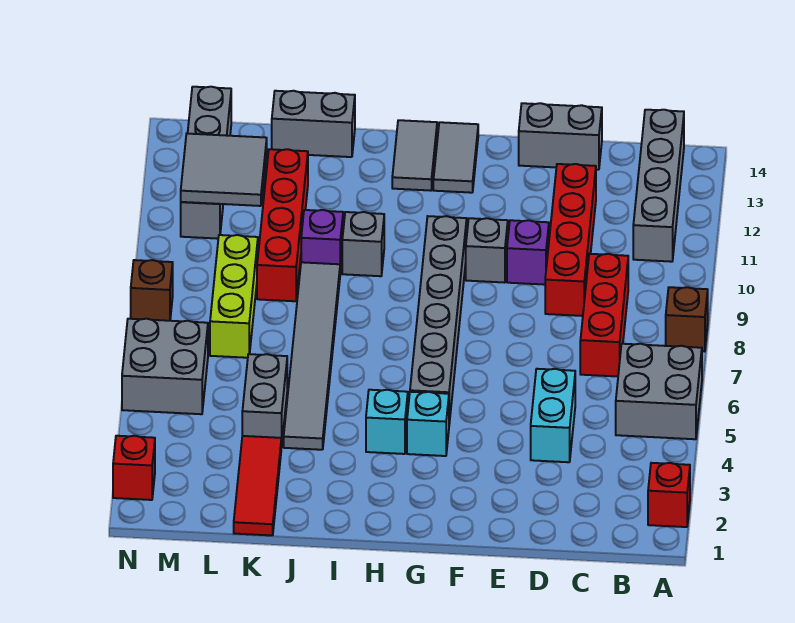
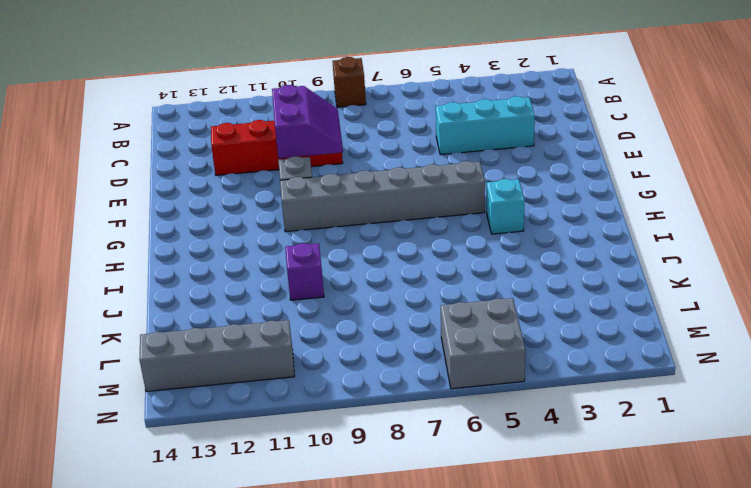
cyan brick D3:D5 level 1 -> cyan brick D4:D5 level 1
purple slope D9:E10 level 2 top 10 -> none
none -> red brick A2 level 1
none -> grey brick A5:B6 level 1
none -> grey brick B11:B14 level 1

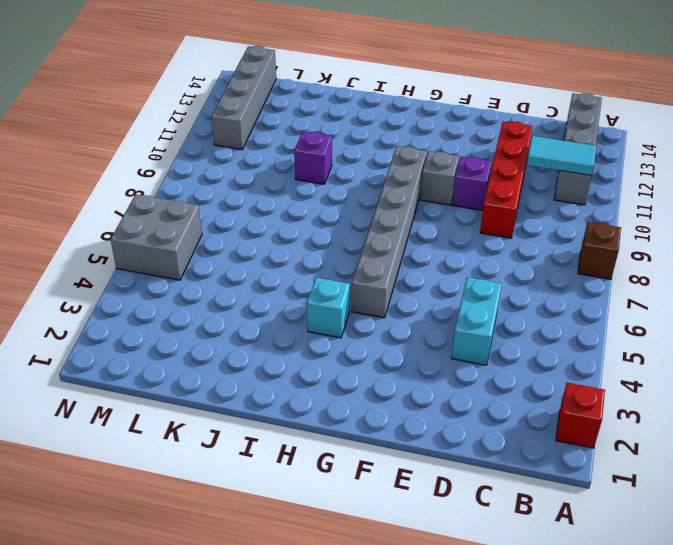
cyan tile B11:C11 level 2 -> none
none -> grey brick A5:B6 level 1
none -> red brick C7:C9 level 1
none -> grey brick D14:E14 level 1

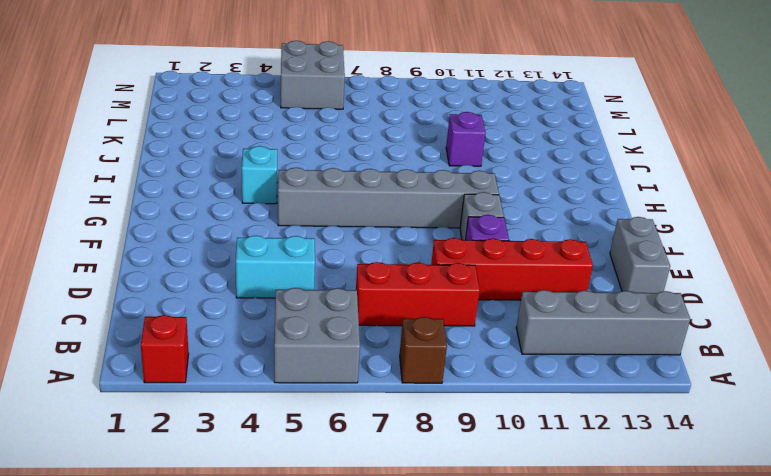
none -> cyan brick G4 level 1
none -> grey tile G13:G14 level 1
none -> grey tile H13:H14 level 1

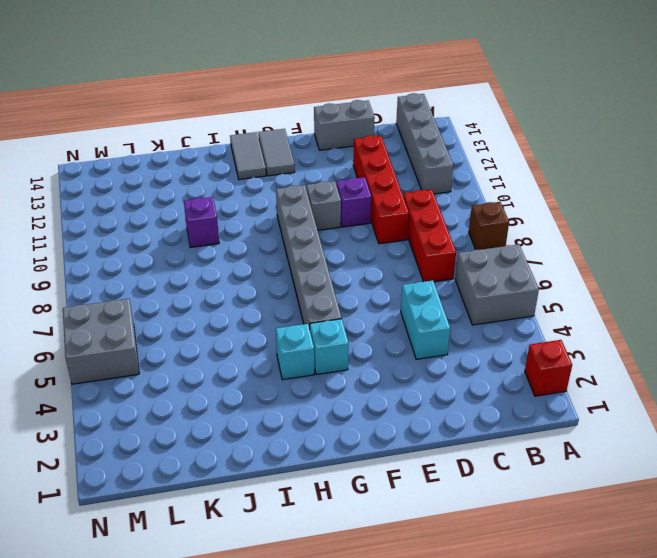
none -> grey brick I10 level 1
none -> grey tile J4:J9 level 1
none -> grey brick J14:K14 level 1

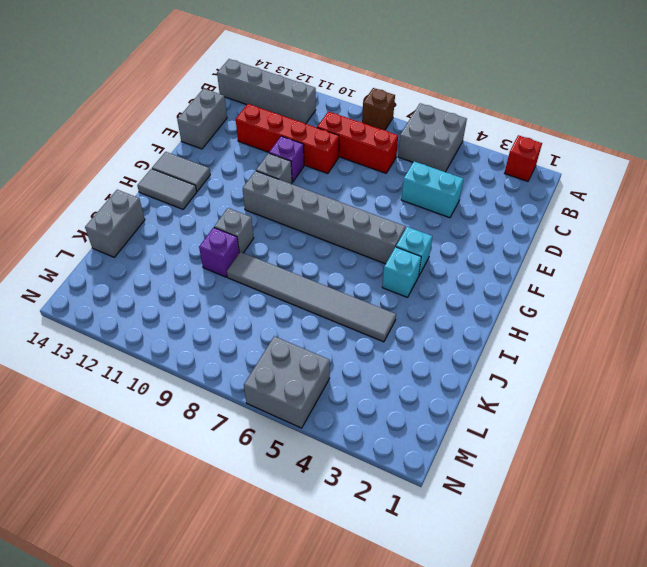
none -> red tile K1:K3 level 1
none -> grey brick K4:K5 level 1
none -> red brick K9:K12 level 1

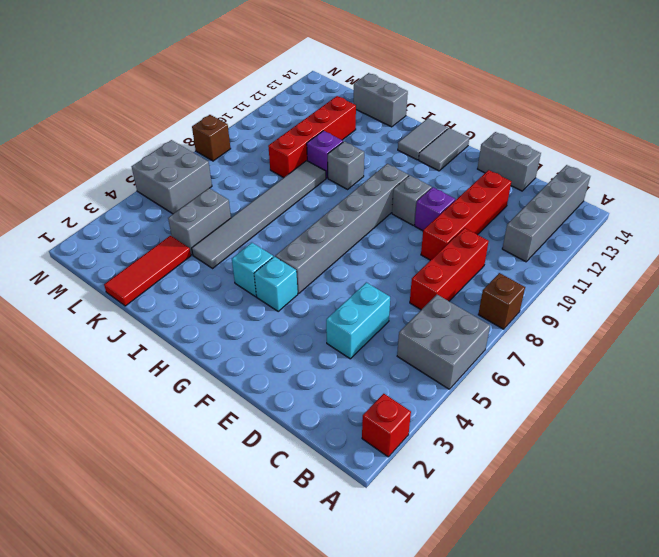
none -> lime brick L7:L9 level 1
none -> grey brick M11:M14 level 1
none -> red brick N2 level 1

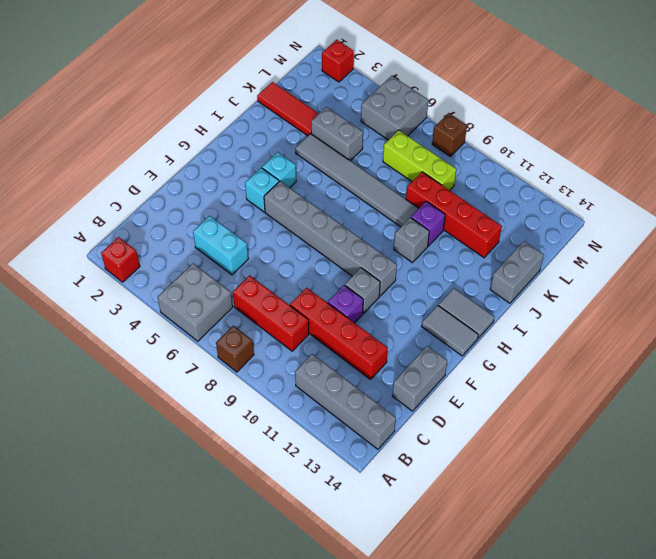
none -> grey brick M11:M14 level 1
none -> grey tile L11:M12 level 2

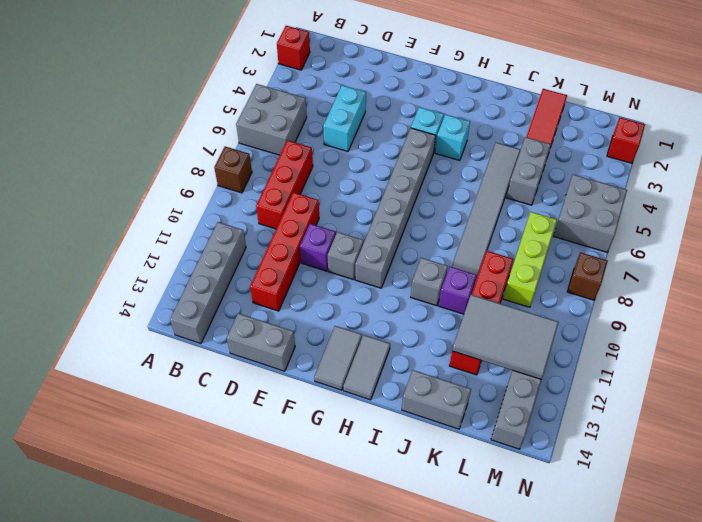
grey tile K11:M12 level 2 -> grey tile L11:M12 level 2

